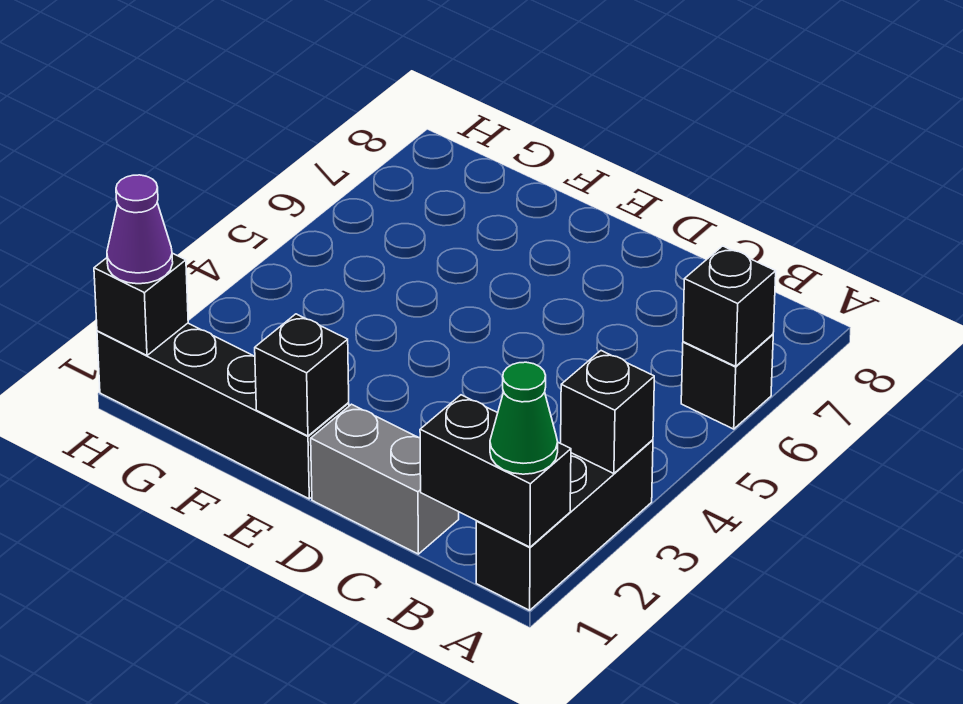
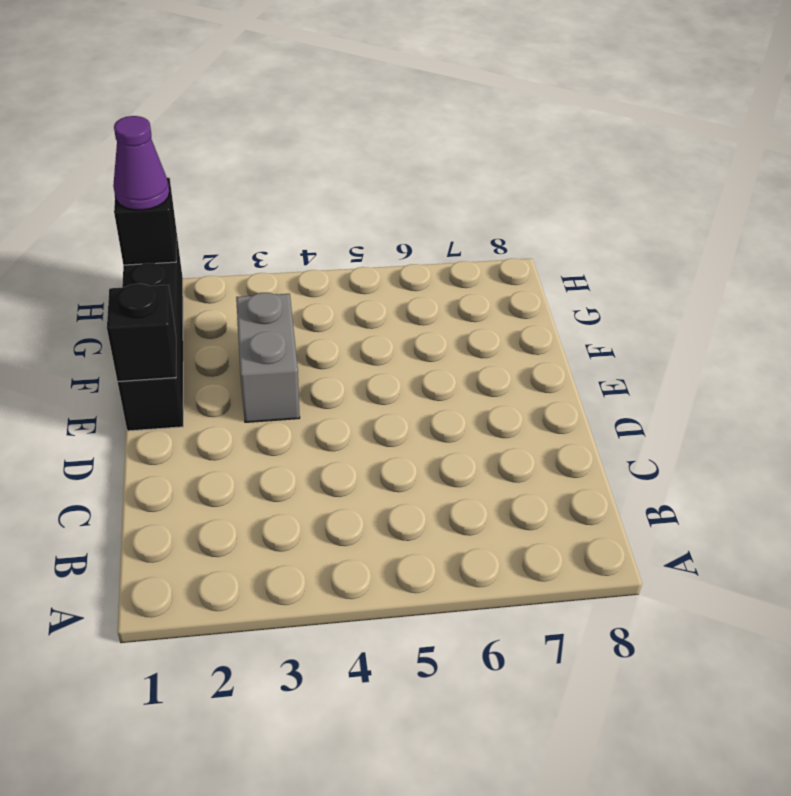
grey brick E3:F3 level 1 -> grey brick C1:D1 level 1
none -> black brick A1:A3 level 1
none -> black brick A6 level 1

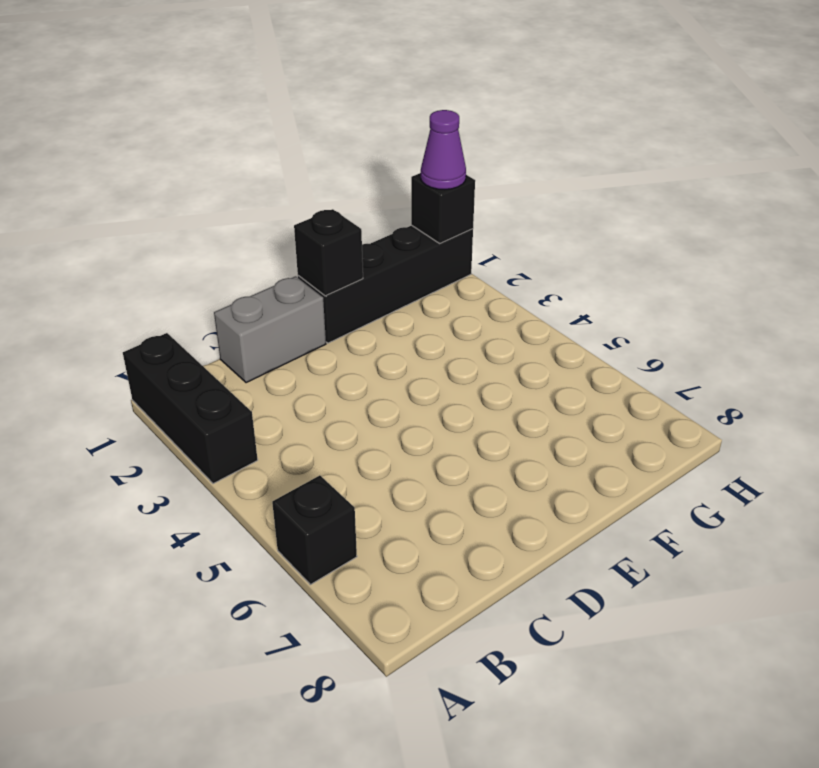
none -> black brick A1:B1 level 2
none -> black brick A3 level 2

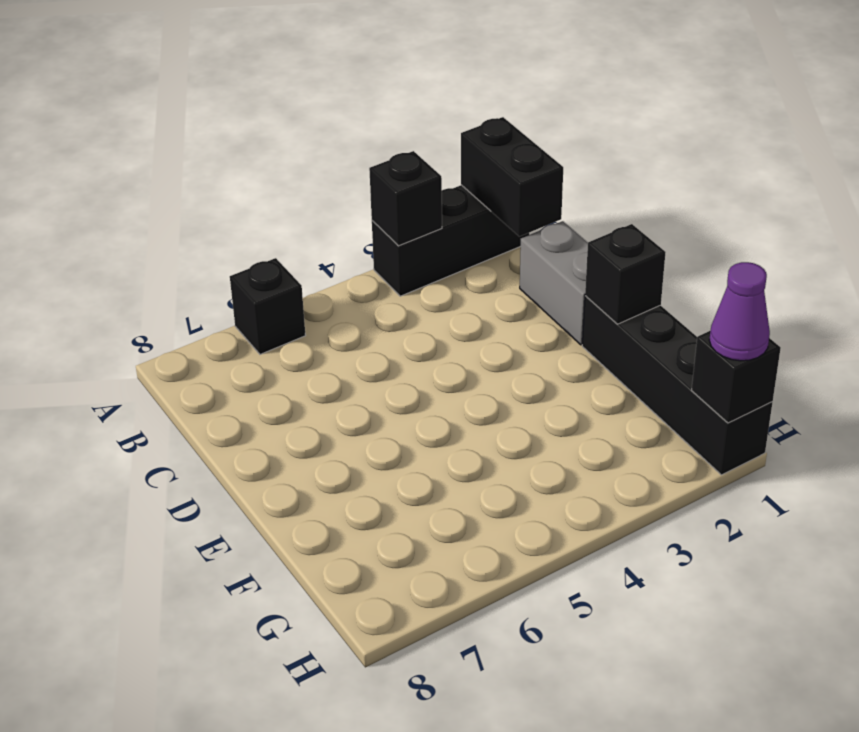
none -> black brick A6 level 2
none -> green cone A1 level 3

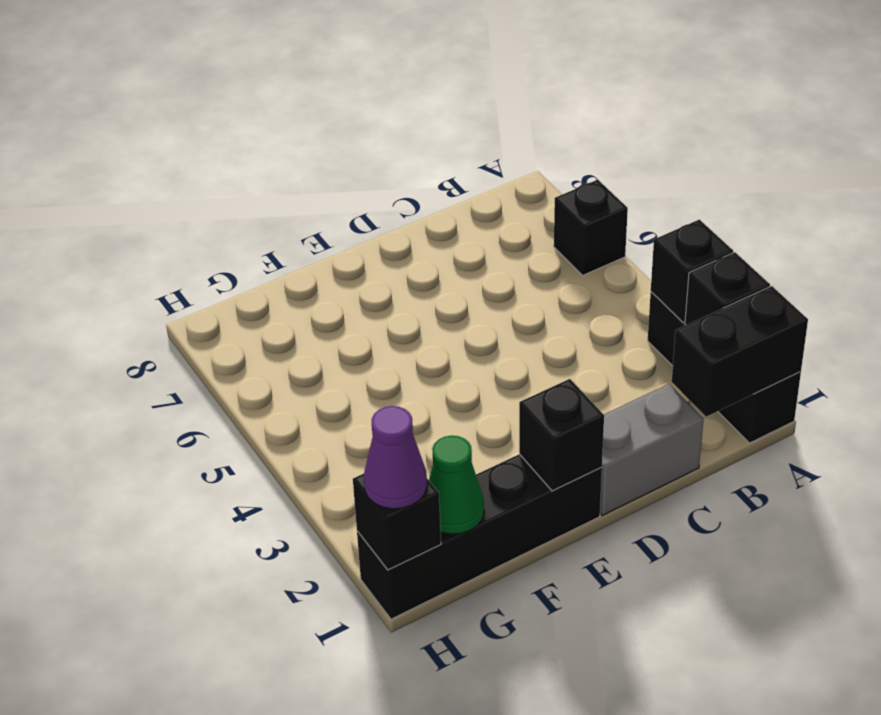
black brick A2 level 2 -> black brick A6 level 2
green cone G1 level 2 -> green cone A1 level 3

